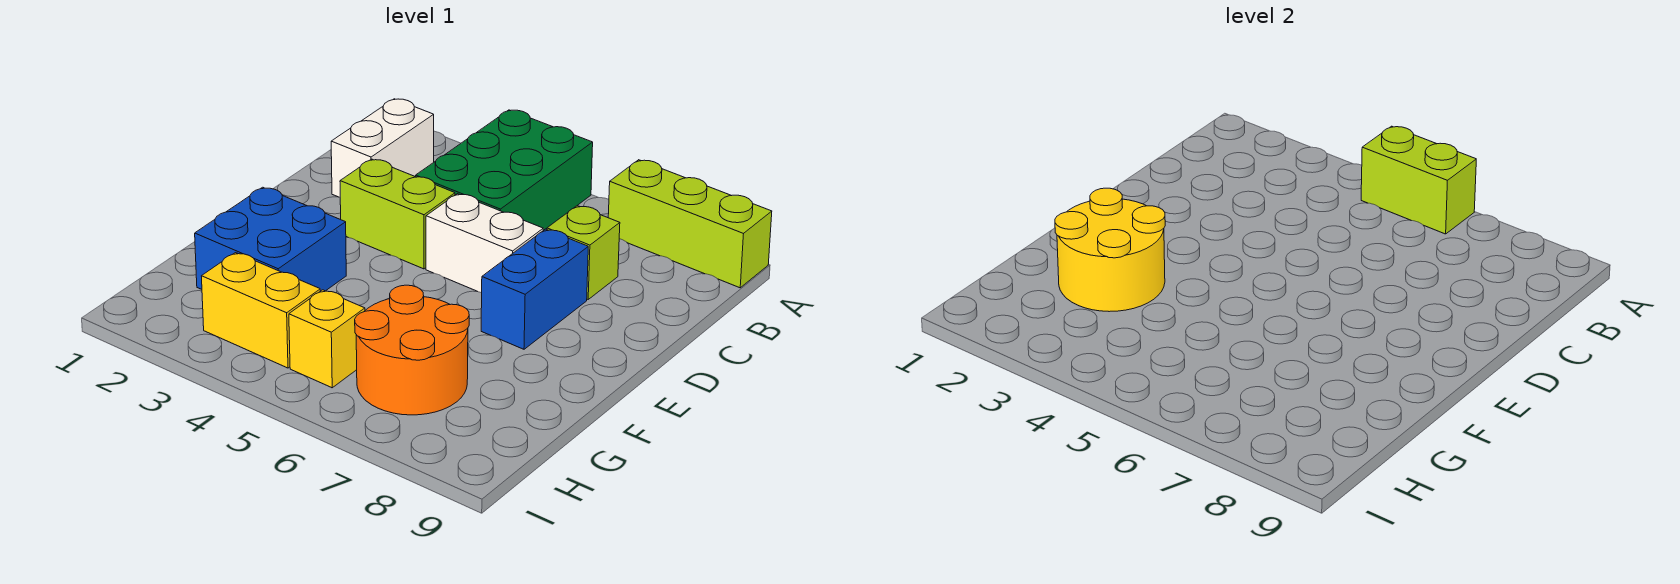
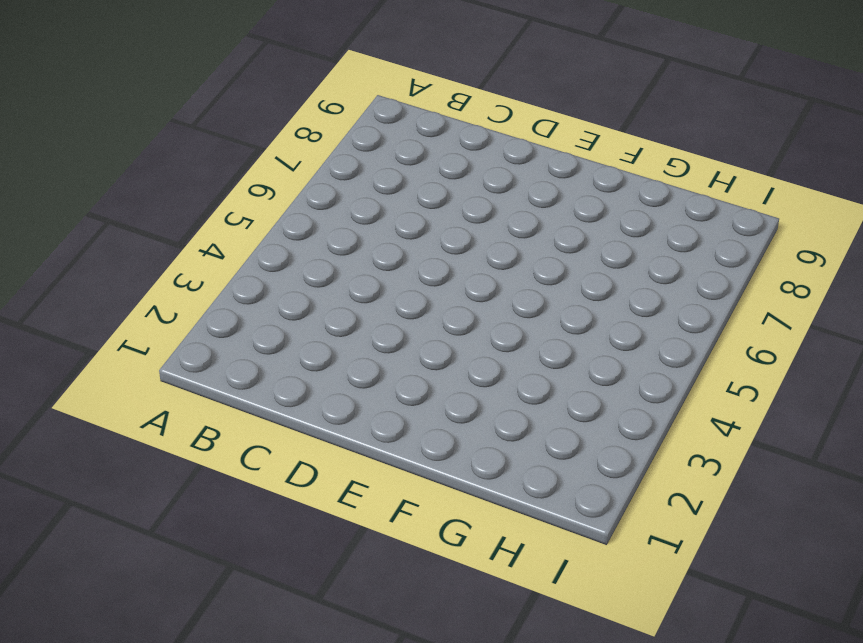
none -> green brick A4:C5 level 1
none -> lime brick A7:A9 level 1
none -> white brick B2:C2 level 1

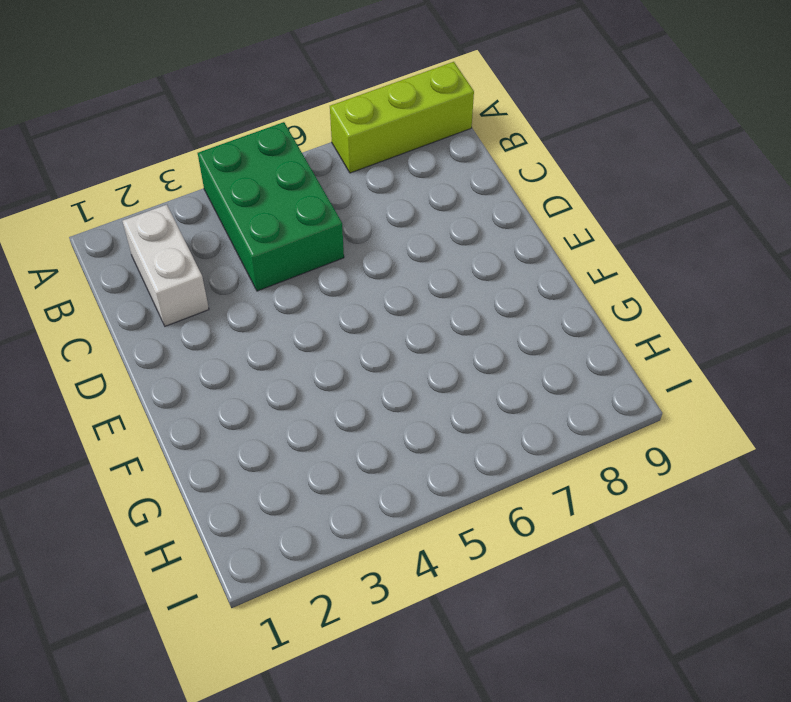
none -> lime brick C7 level 1
none -> lime brick D3:D4 level 1
none -> white brick D5:D6 level 1

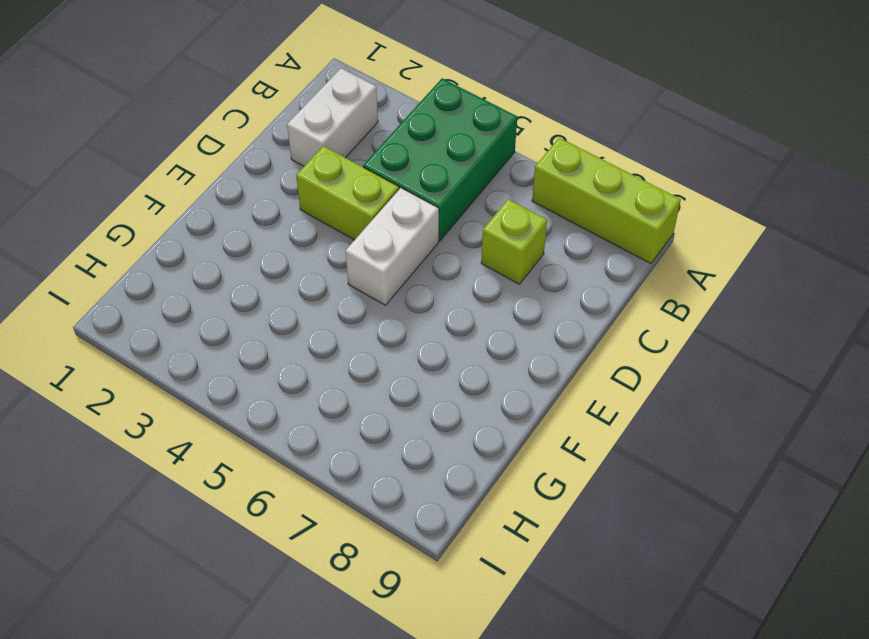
white brick D5:E5 level 1 -> white brick D5:D6 level 1
none -> blue brick D7:E7 level 1
none -> blue brick F2:G3 level 1
none -> orange round brick G6:H7 level 1

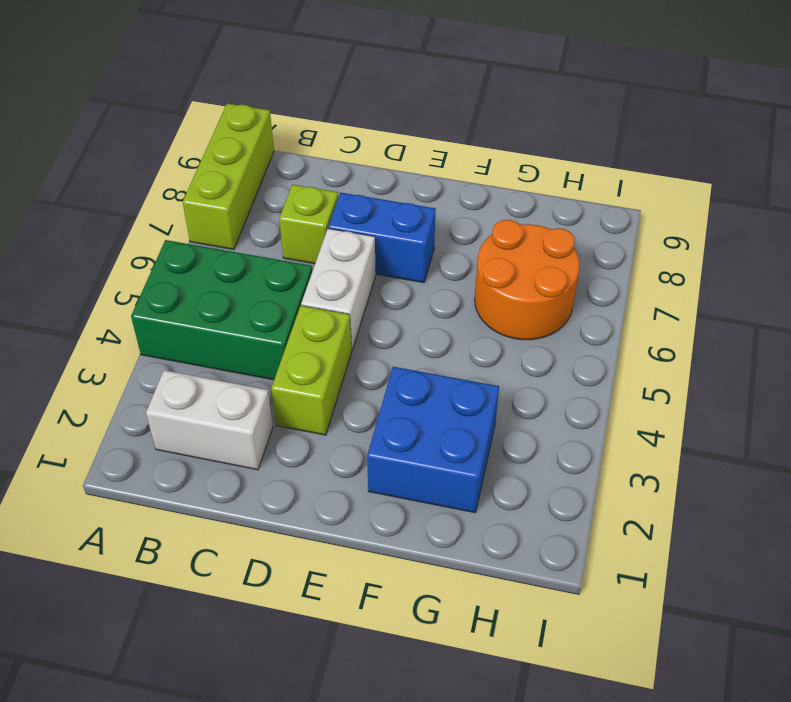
none -> yellow brick H3:H4 level 1
none -> yellow brick H5 level 1
none -> lime brick A5:A6 level 2

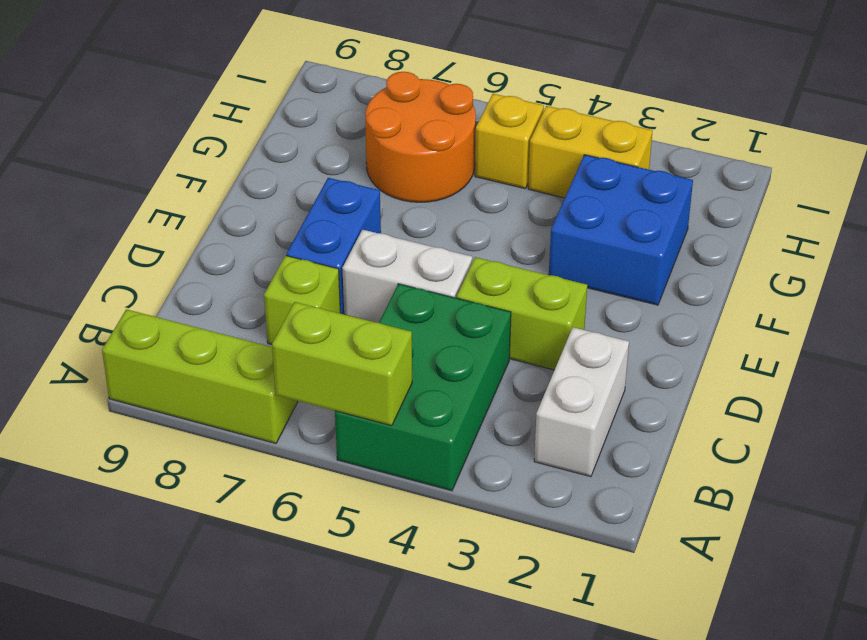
none -> yellow round brick F2:G3 level 2

